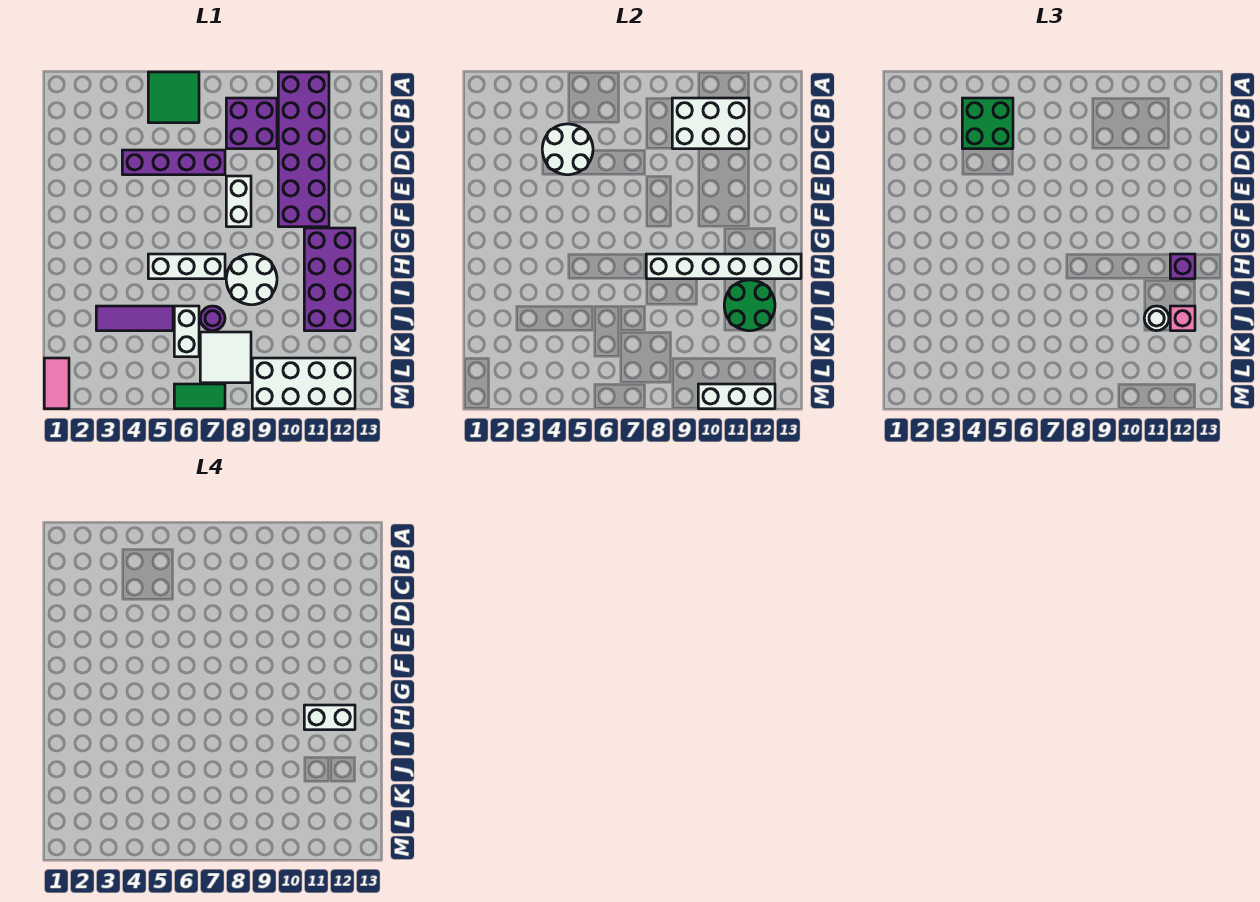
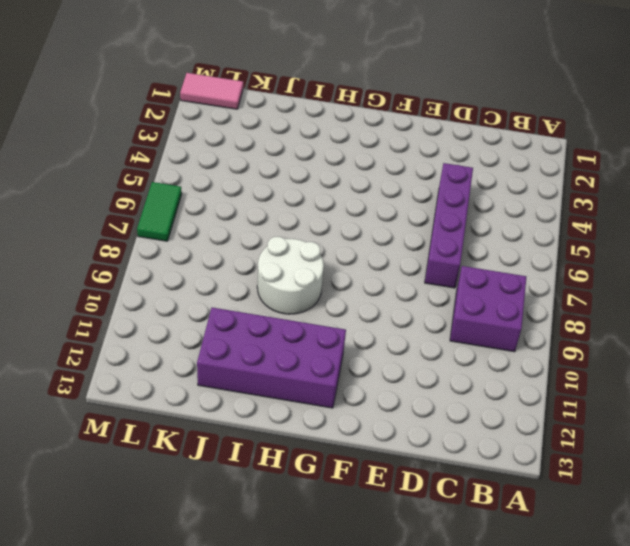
none -> green tile A5:B6 level 1
none -> purple brick A10:F11 level 1
none -> white brick E8:F8 level 1

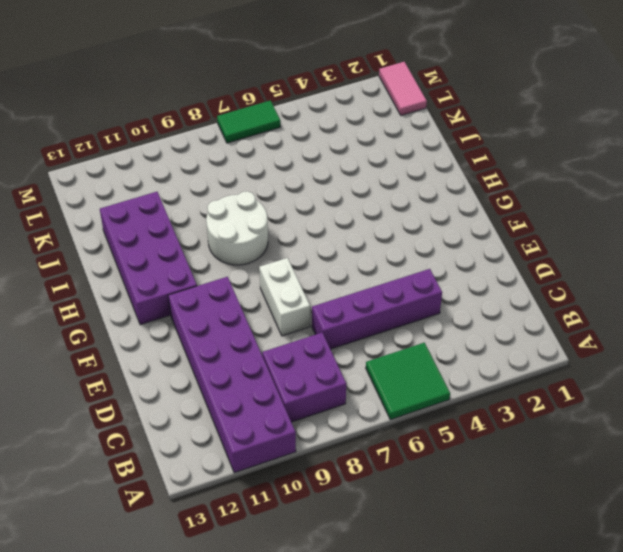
none -> white brick H5:H7 level 1
none -> purple tile J3:J5 level 1
none -> white brick J6:K6 level 1

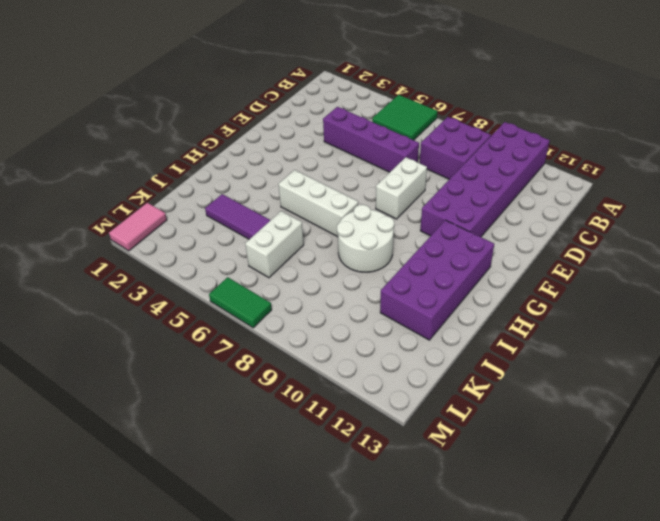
none -> purple round brick J7 level 1
none -> white tile K7:L8 level 1
none -> white brick L9:M12 level 1

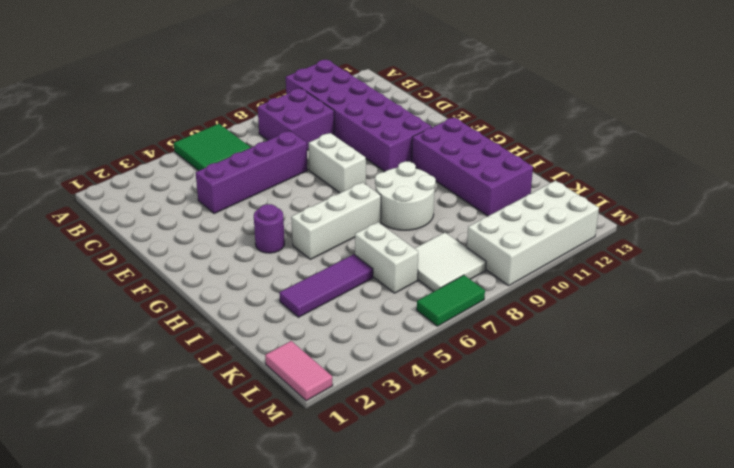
purple round brick G4 level 1 -> purple round brick J7 level 1
none -> white brick B9:C11 level 2
none -> white round brick C4:D5 level 2
none -> white brick H8:H13 level 2

